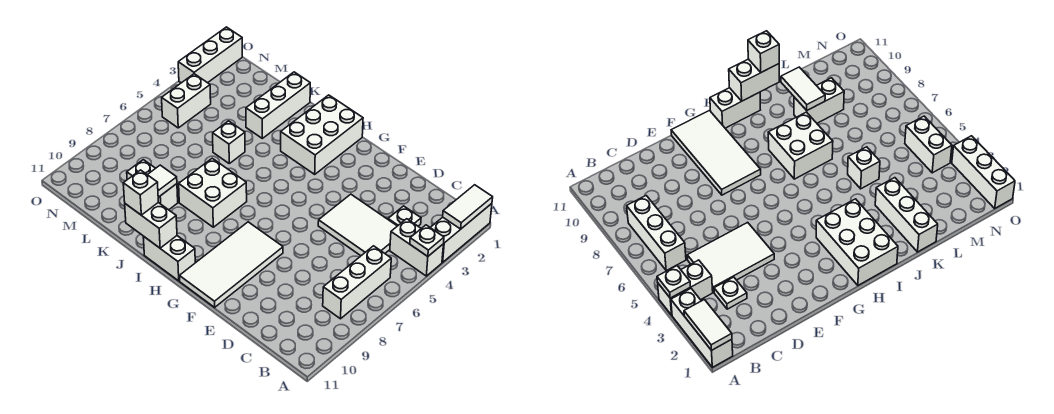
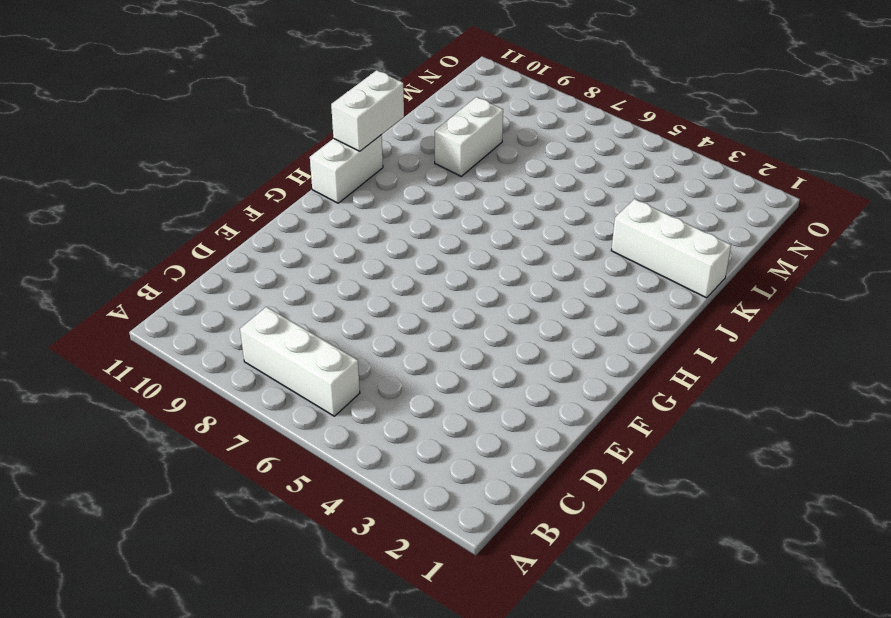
none -> white brick A1:A3 level 1
none -> white brick A4:B4 level 1
none -> white plate C3 level 1

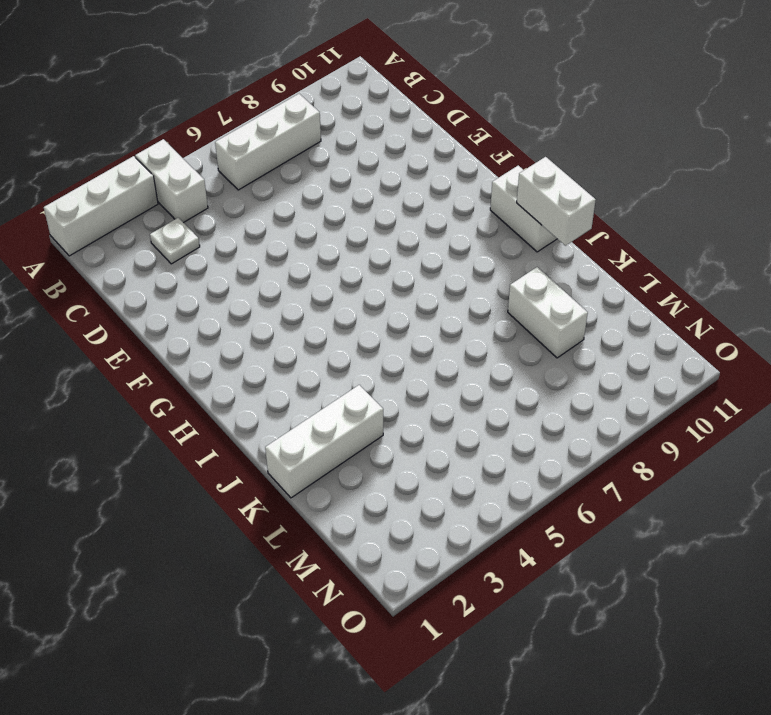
none -> white tile C4:E5 level 1
none -> white tile F8:G11 level 1
none -> white brick H1:I3 level 1

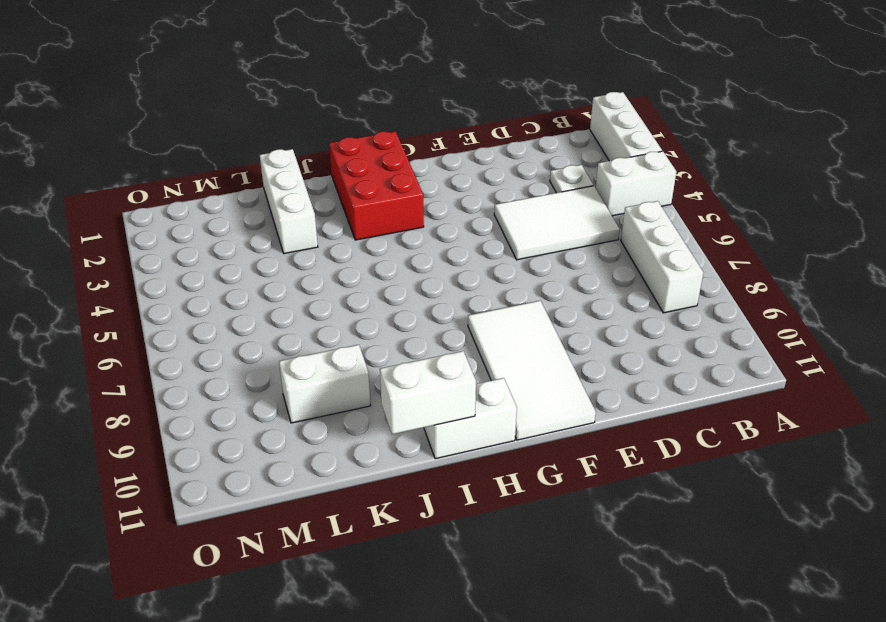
red brick H1:I3 level 1 -> white brick H1:I3 level 1
none -> white brick I7:J8 level 1
none -> white brick K5 level 1
none -> white brick N4:N5 level 1

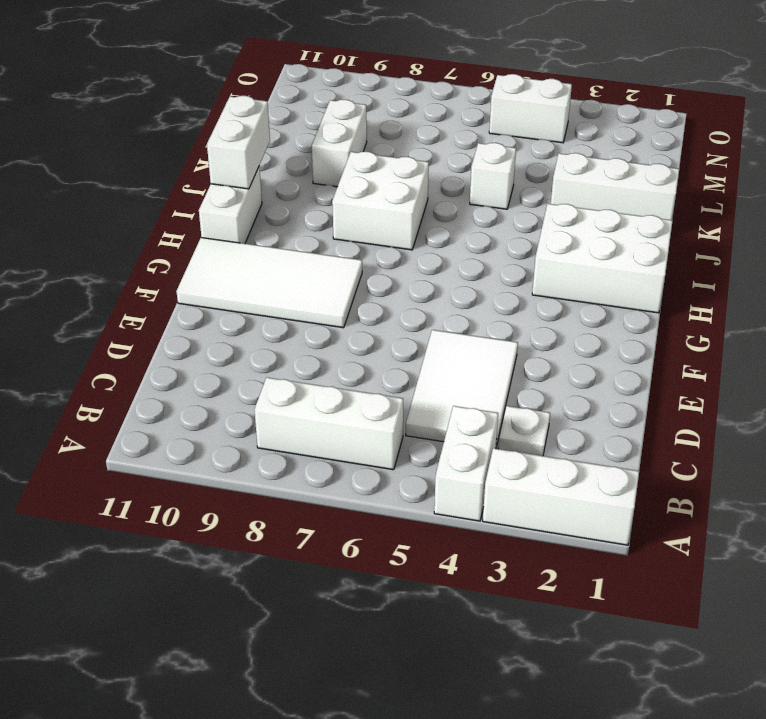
none -> white brick O1:O3 level 1
none -> white tile A1:A2 level 2
none -> white plate A4 level 2

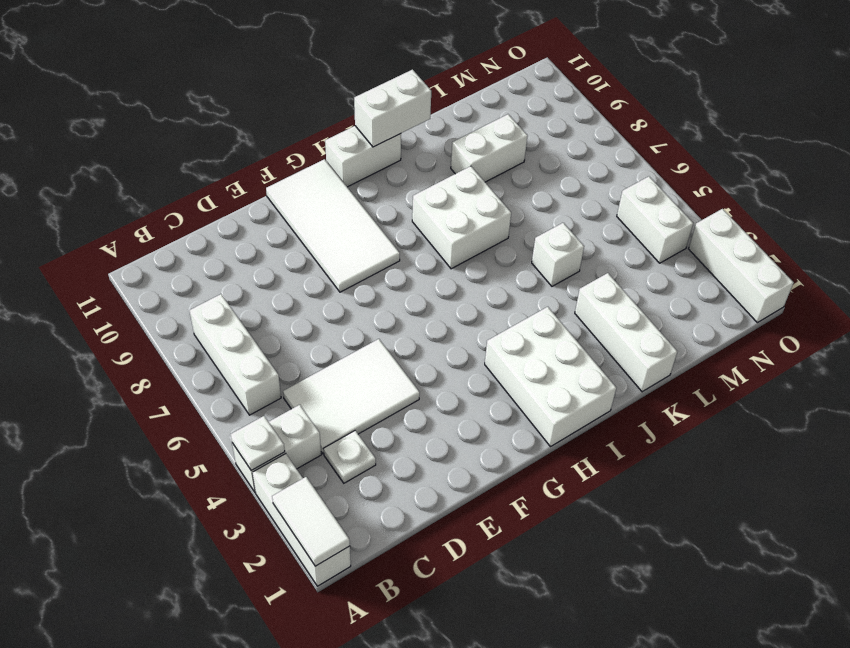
none -> white tile K9:K10 level 2
none -> white brick J11 level 3

